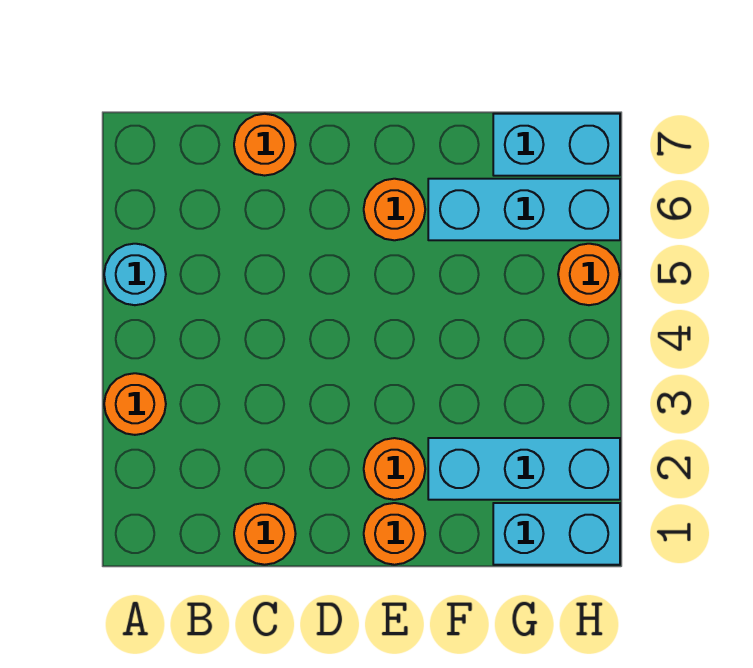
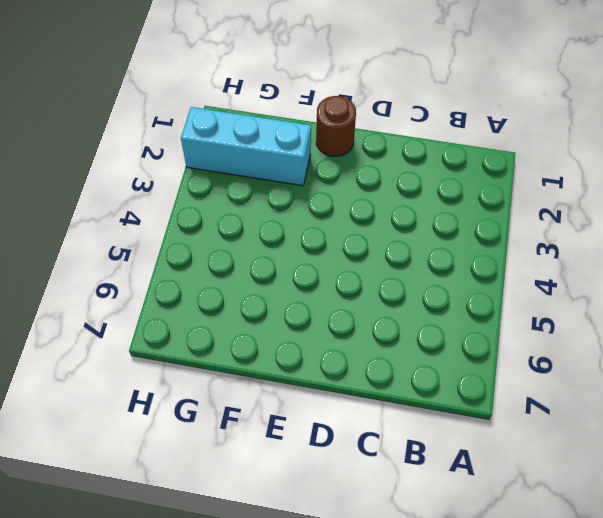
brown round brick E1 level 1 -> orange round brick E1 level 1
none -> orange round brick A3 level 1
none -> cyan round brick A5 level 1
none -> orange round brick C1 level 1

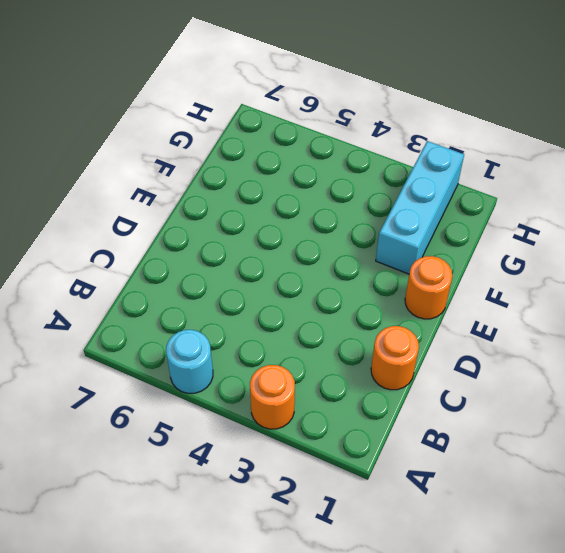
none -> orange round brick C7 level 1
none -> orange round brick E2 level 1
none -> orange round brick E6 level 1

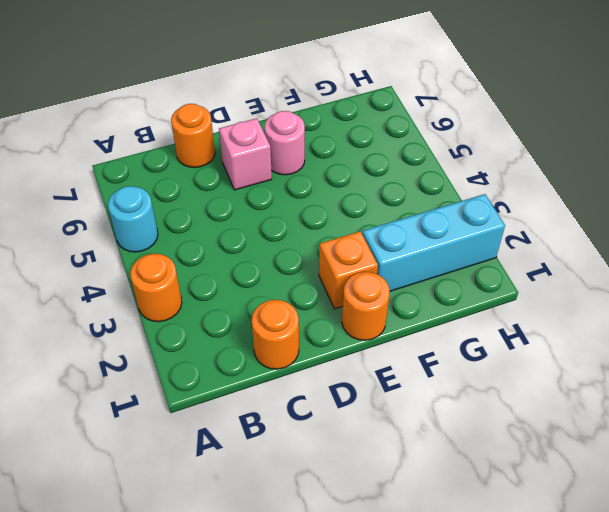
pink brick D6 level 1 -> none
orange brick E2 level 1 -> orange round brick E2 level 1
pink round brick E6 level 1 -> orange round brick E6 level 1
none -> cyan brick F6:H6 level 1
none -> cyan brick G1:H1 level 1
none -> cyan brick G7:H7 level 1

